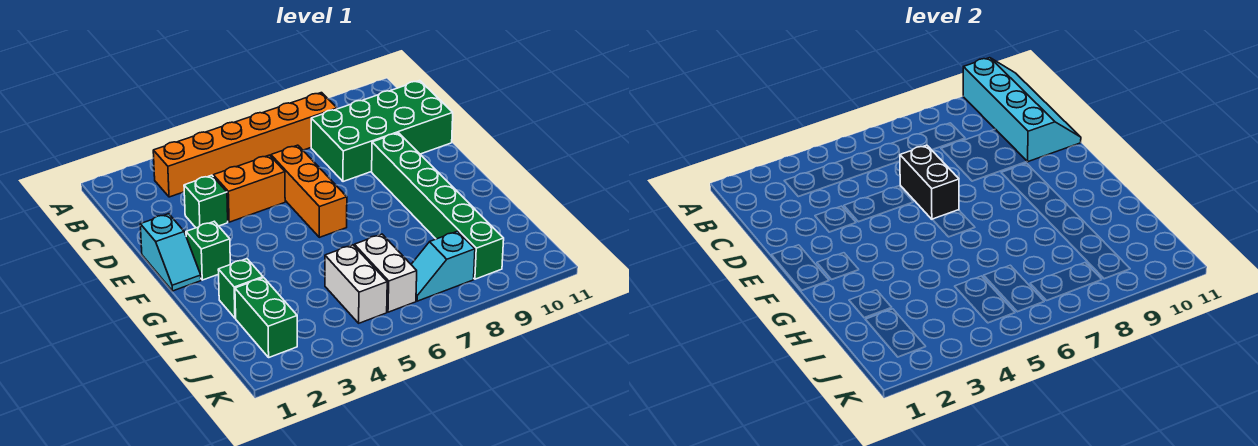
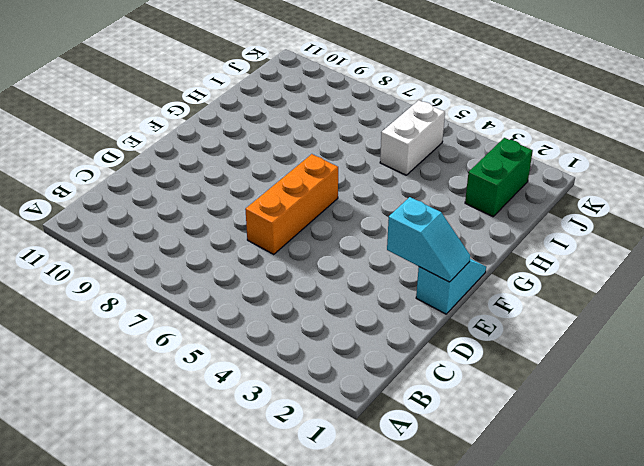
cyan slope E1:E2 level 2 top 2 -> cyan slope J7:J8 level 1 top 8
none -> orange brick B3:B8 level 1
none -> green brick C8:D11 level 1
none -> green brick D3 level 1

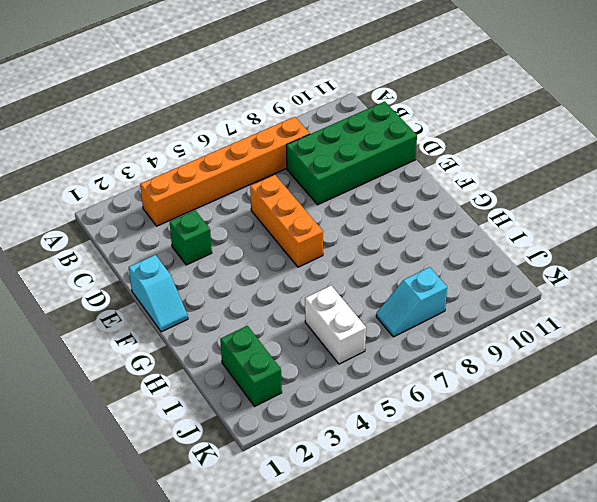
none -> orange brick D4:D5 level 1
none -> green brick E9:J9 level 1
none -> green brick F2 level 1

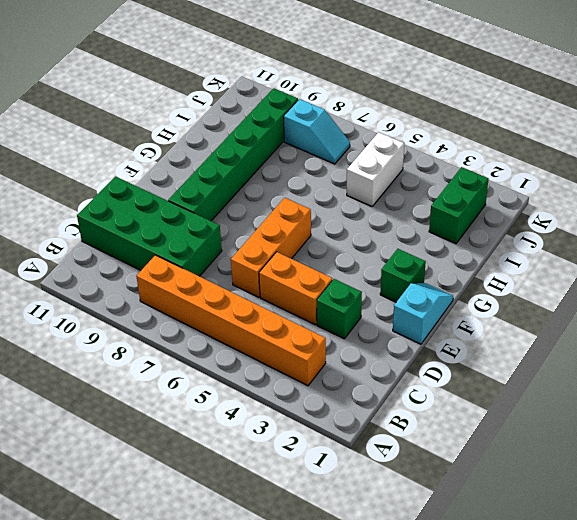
none -> green brick H2 level 1
none -> white brick I6:J6 level 1
none -> cyan slope A10:D11 level 2 top 10

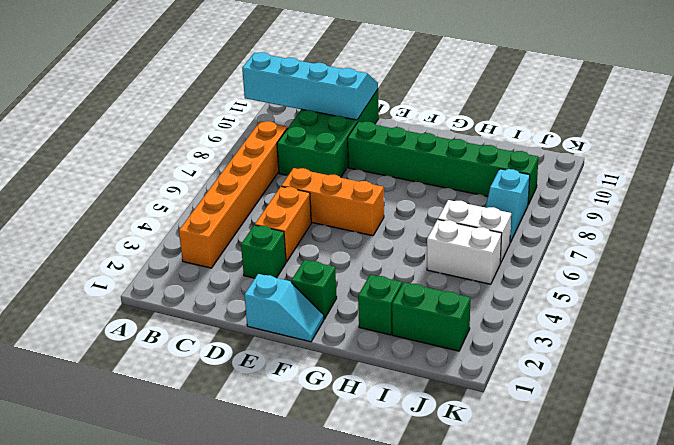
none -> black brick D6:E6 level 2

